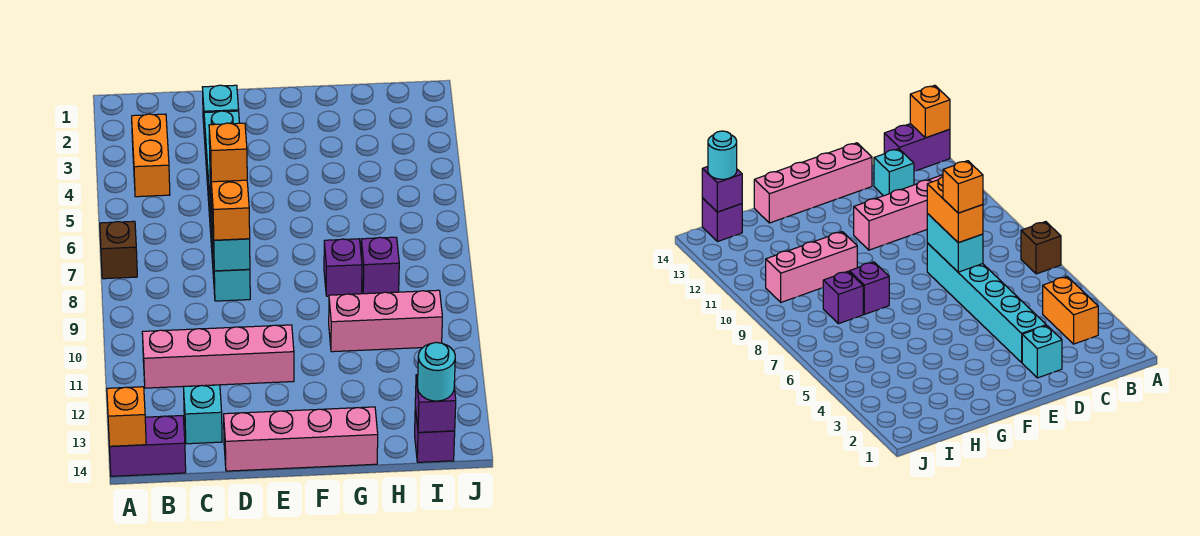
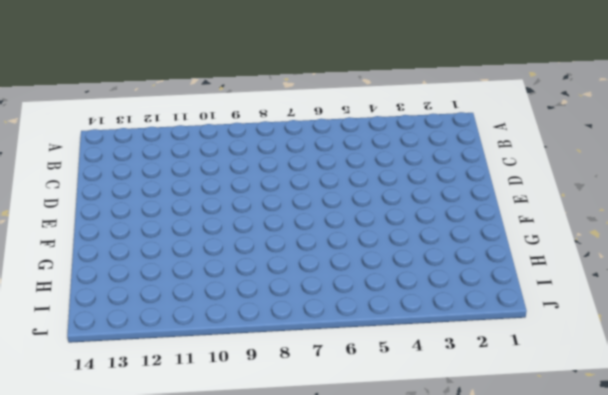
none -> brown brick A7 level 1
none -> purple brick A14:B14 level 1
none -> orange brick B3:B4 level 1

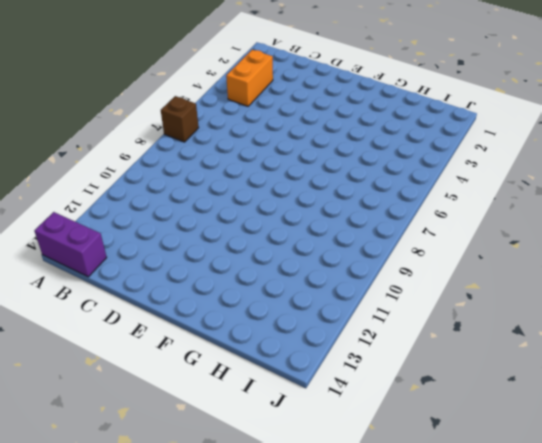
none -> pink brick B11:E11 level 1
none -> cyan brick C13 level 1
none -> cyan brick D2 level 1

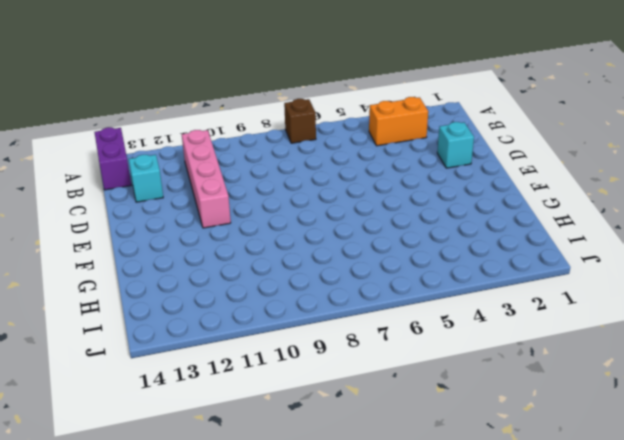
none -> cyan brick D3:D8 level 1
none -> pink brick D14:G14 level 1
none -> purple brick G8 level 1

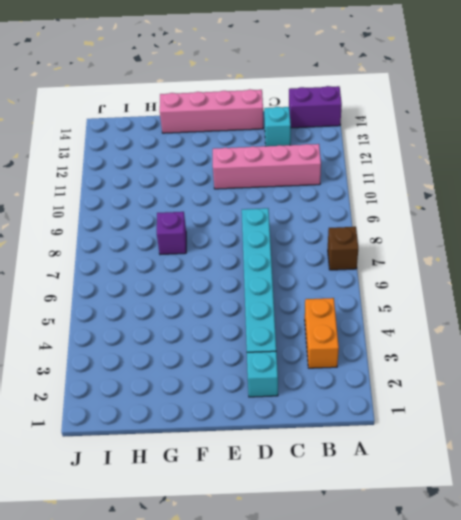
none -> pink brick G10:I10 level 1
none -> purple brick H8 level 1
none -> purple brick I14 level 1

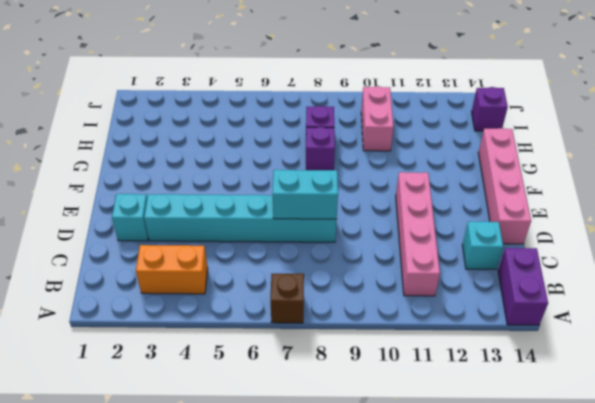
pink brick H10:I10 level 1 -> pink brick G10:I10 level 1
none -> orange brick A14 level 2
none -> purple brick I14 level 2
none -> orange brick D7:D8 level 3

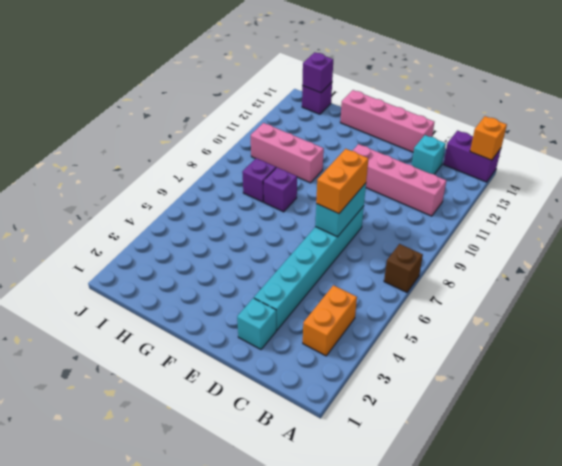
none -> cyan round brick I14 level 3
none -> orange brick D7 level 4

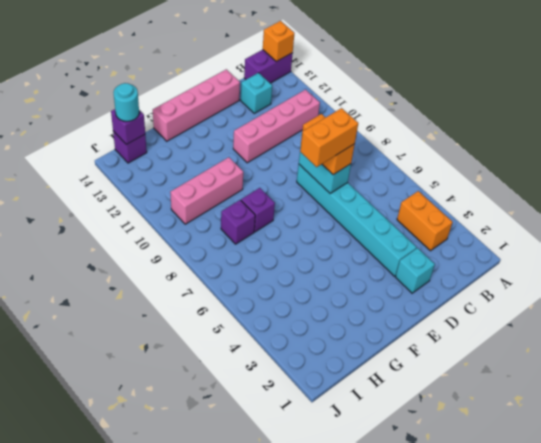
orange brick D7:E7 level 4 -> orange brick D7 level 4
none -> brown brick A7 level 1

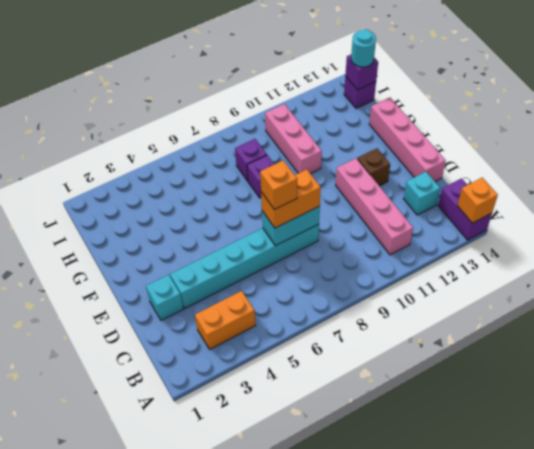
brown brick E12 level 1 -> brown brick A7 level 1

